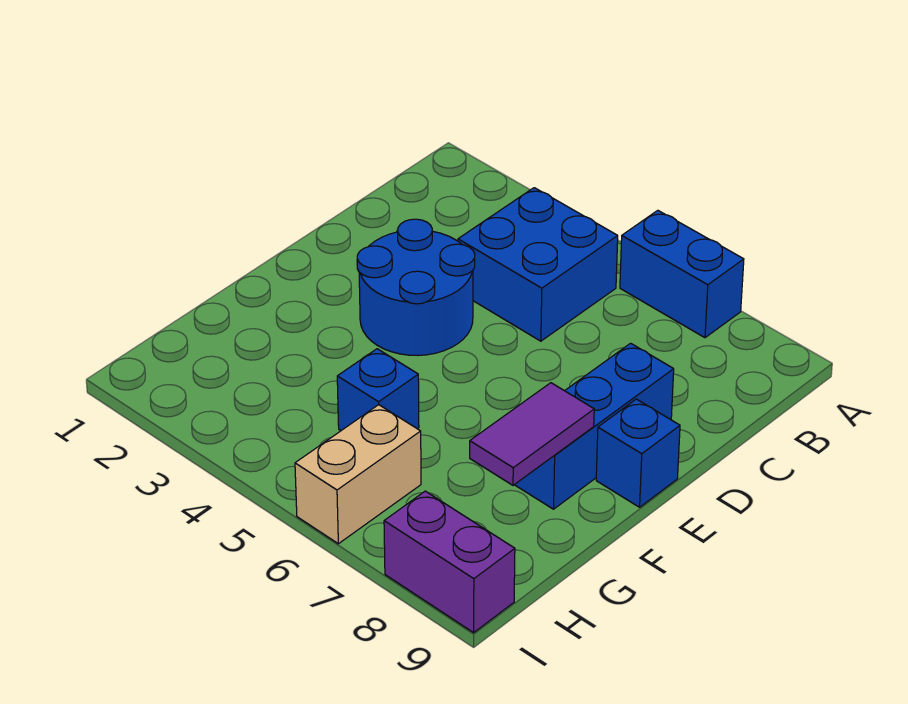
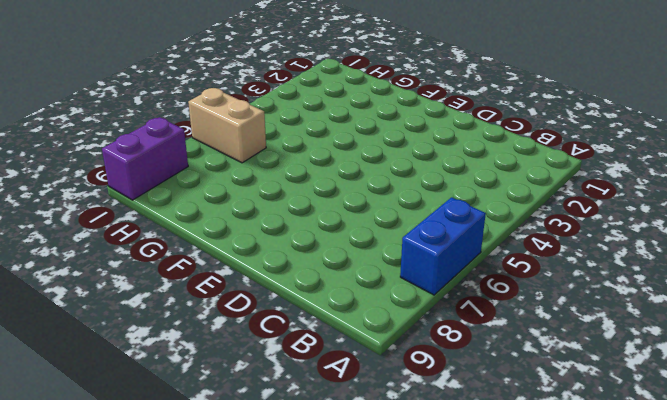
none -> blue brick B4:C5 level 1
none -> blue round brick D3:E4 level 1

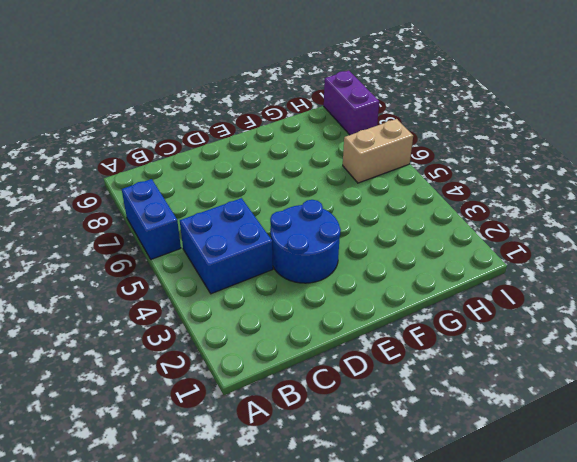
none -> blue brick D8:F8 level 1
none -> blue brick E9 level 1

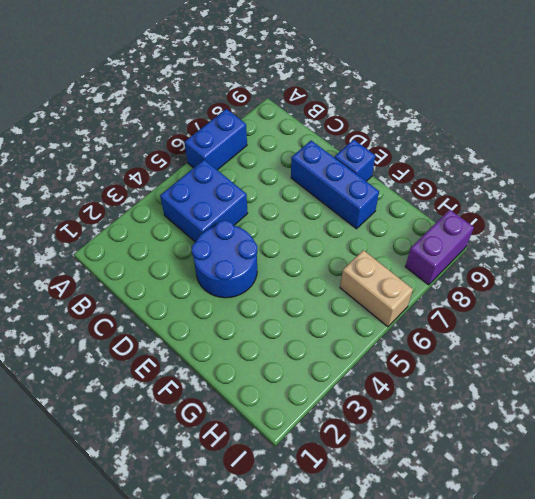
none -> blue brick G5 level 1
none -> purple tile F8:G8 level 2

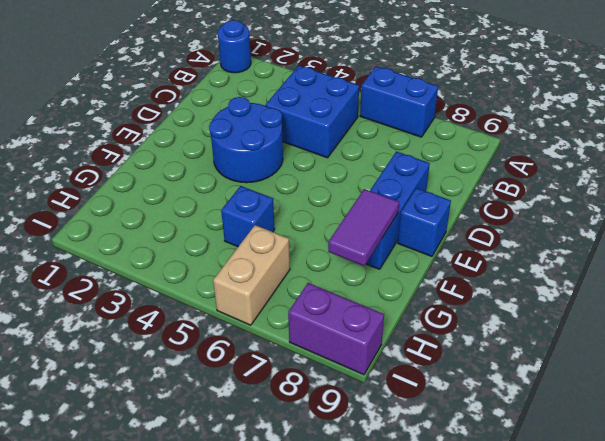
blue round brick A1 level 1 -> none

